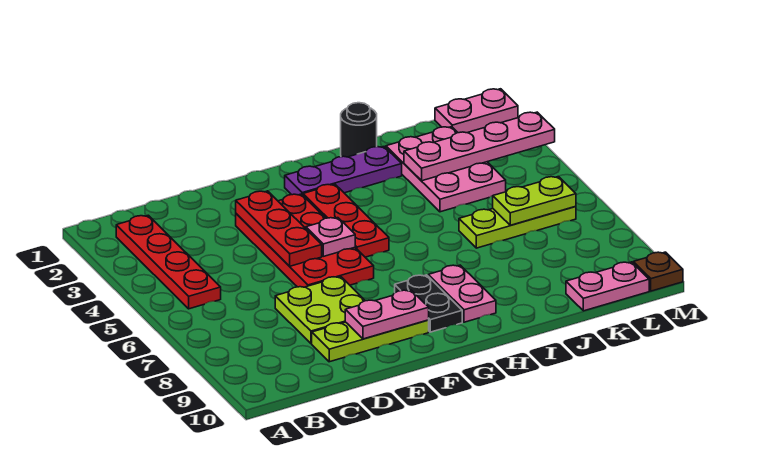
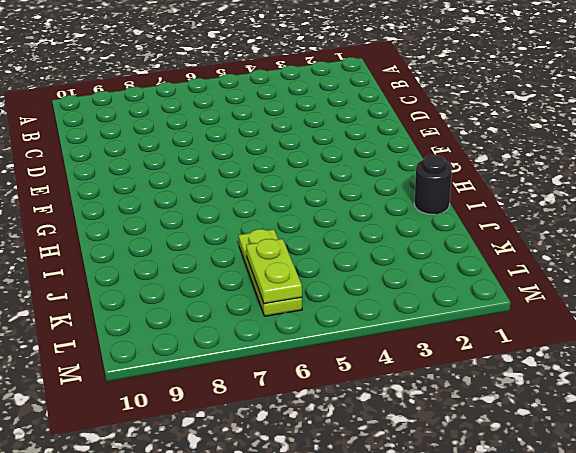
none -> red plate B2:B5 level 1
none -> lime plate D7:E8 level 1
none -> lime plate D9:F9 level 1

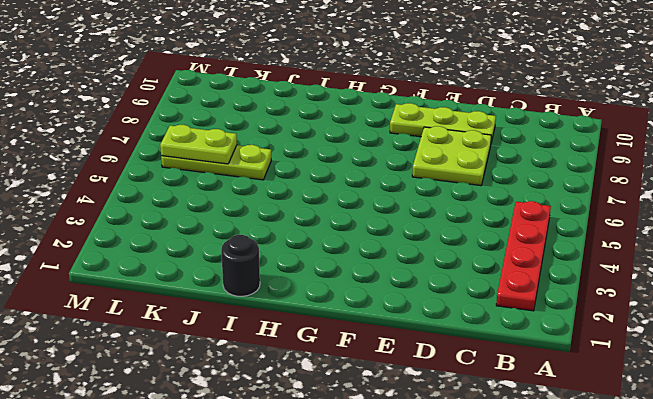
none -> red plate E3:F6 level 1
none -> purple plate G2:I2 level 1
none -> red plate G3:G5 level 1

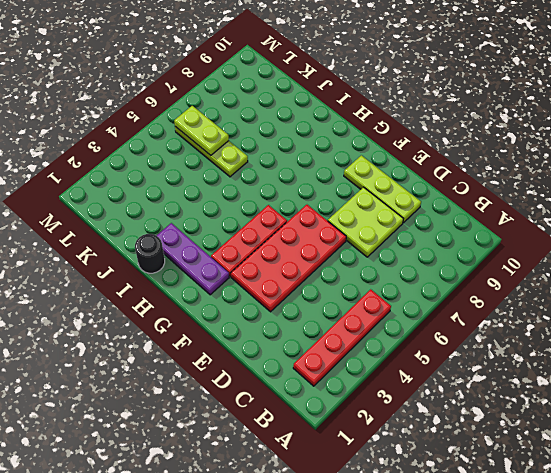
none -> black plate G8:G9 level 1
none -> pink plate H8:H9 level 1
none -> pink plate J2:K4 level 1

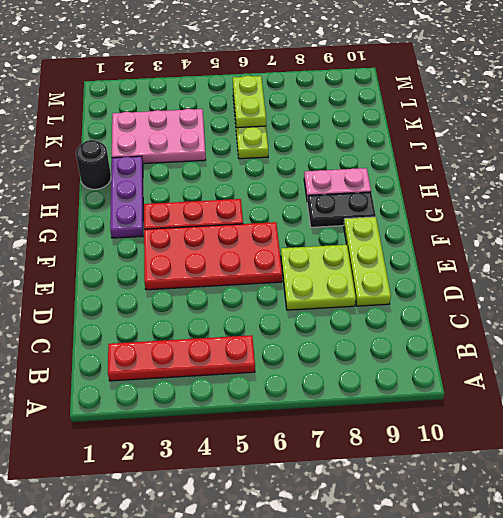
none -> pink plate K10:L10 level 1
none -> pink plate L1:M1 level 1
none -> brown plate M10 level 1

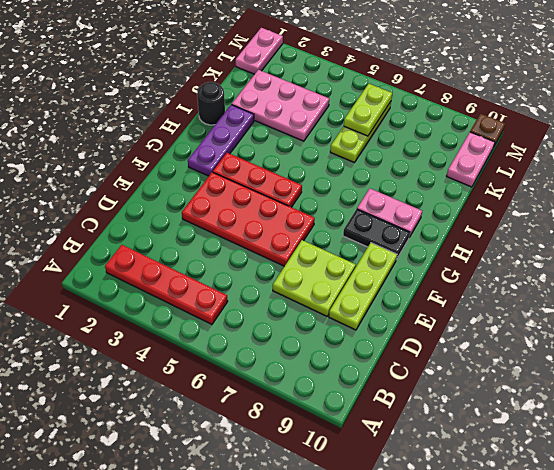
none -> red plate E3:E5 level 2
none -> pink plate E9:F9 level 2
none -> pink plate F5 level 2

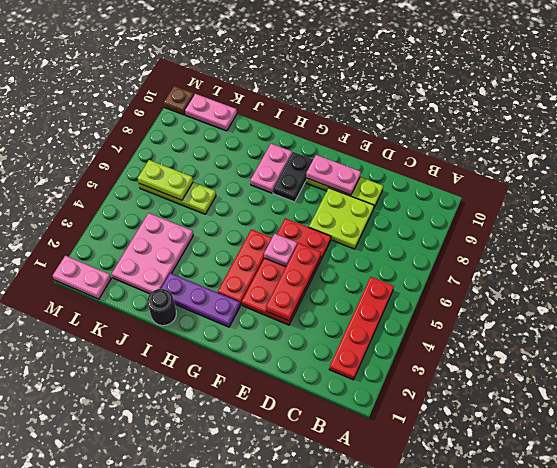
none -> pink plate J3:M3 level 2

